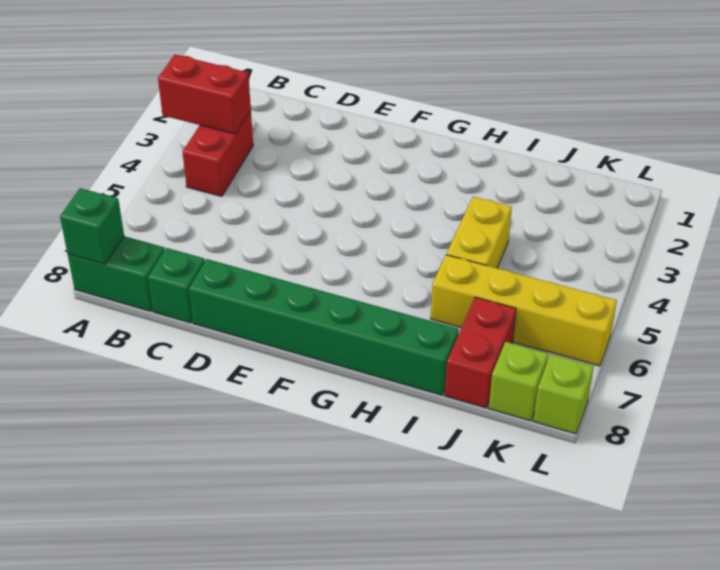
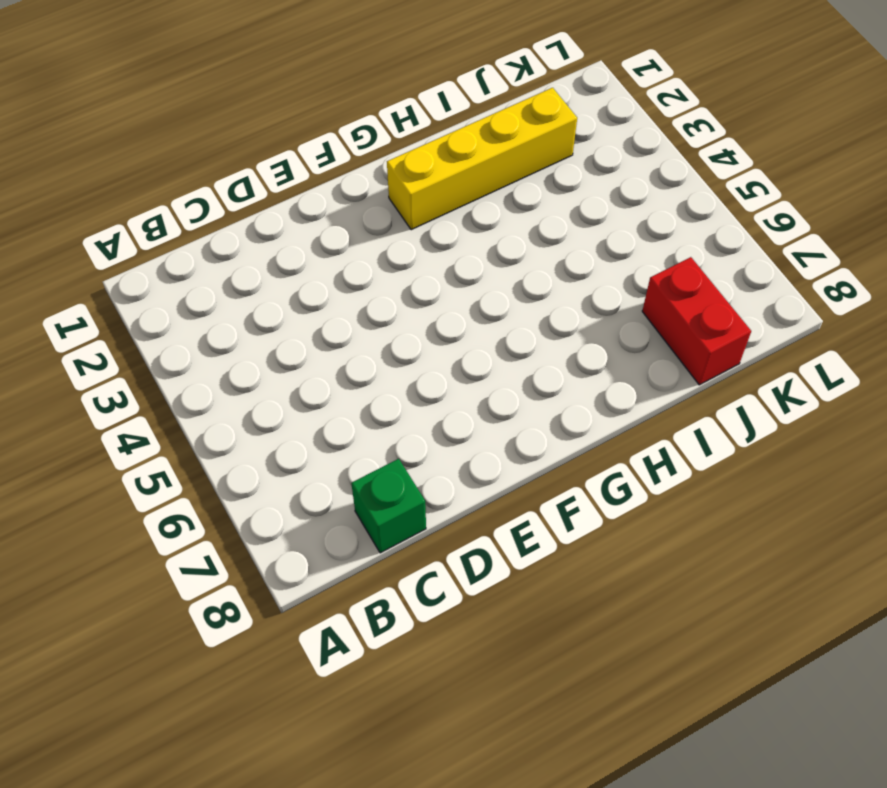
yellow brick G2:J2 level 1 -> yellow brick I6:L6 level 1
none -> green brick A8:B8 level 1
none -> red brick B3:B4 level 1

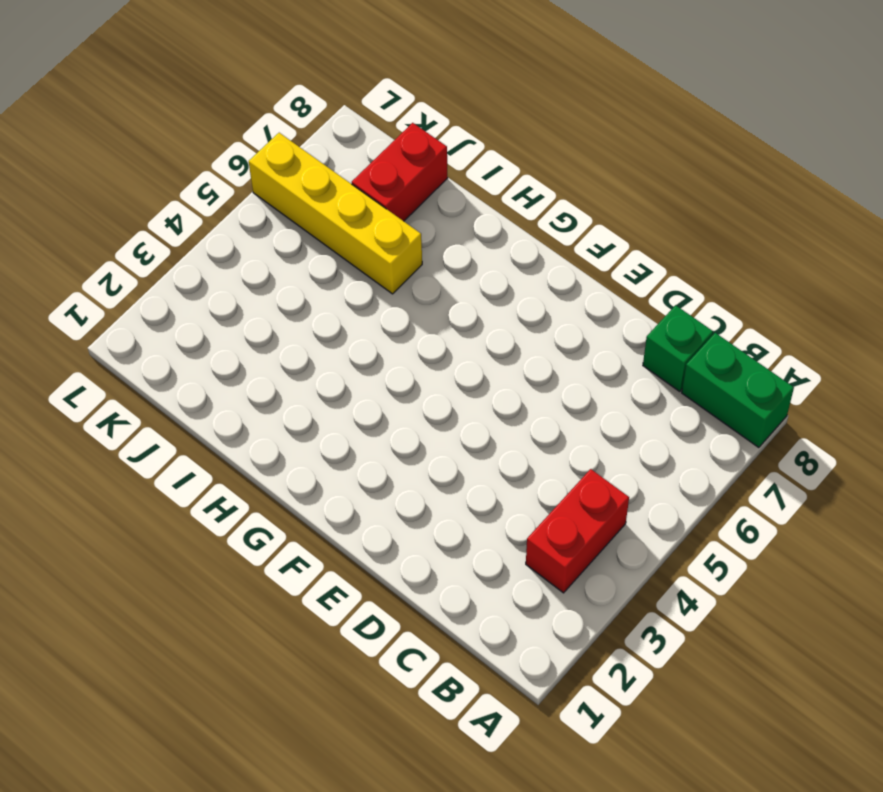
none -> green brick D8:I8 level 1
none -> yellow brick I4:I5 level 1

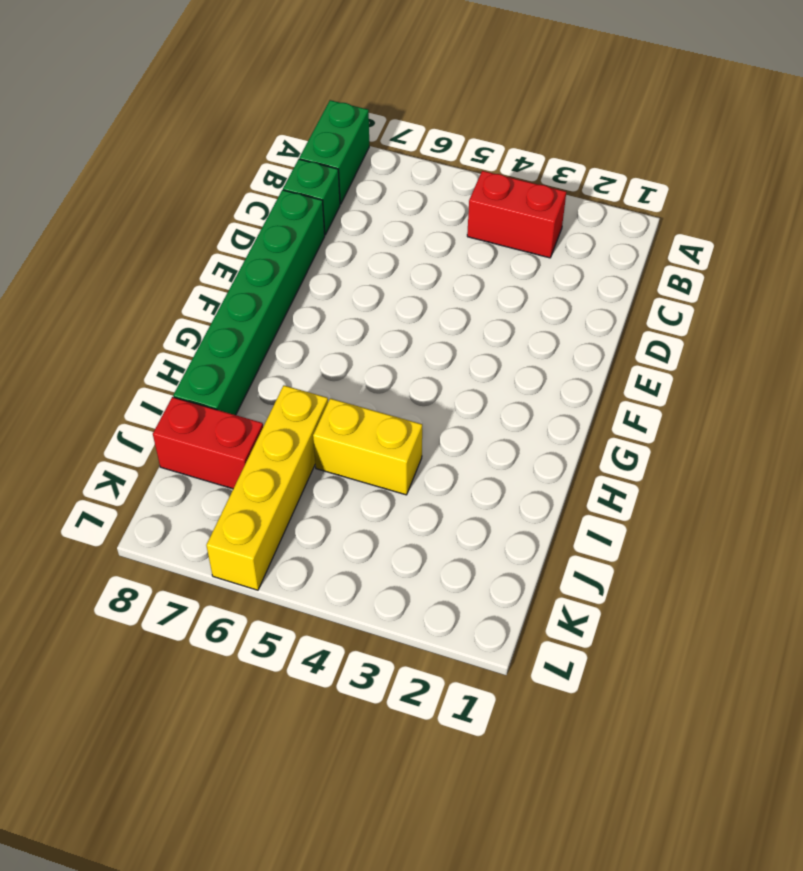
none -> lime brick K8 level 1
none -> lime brick L8 level 1

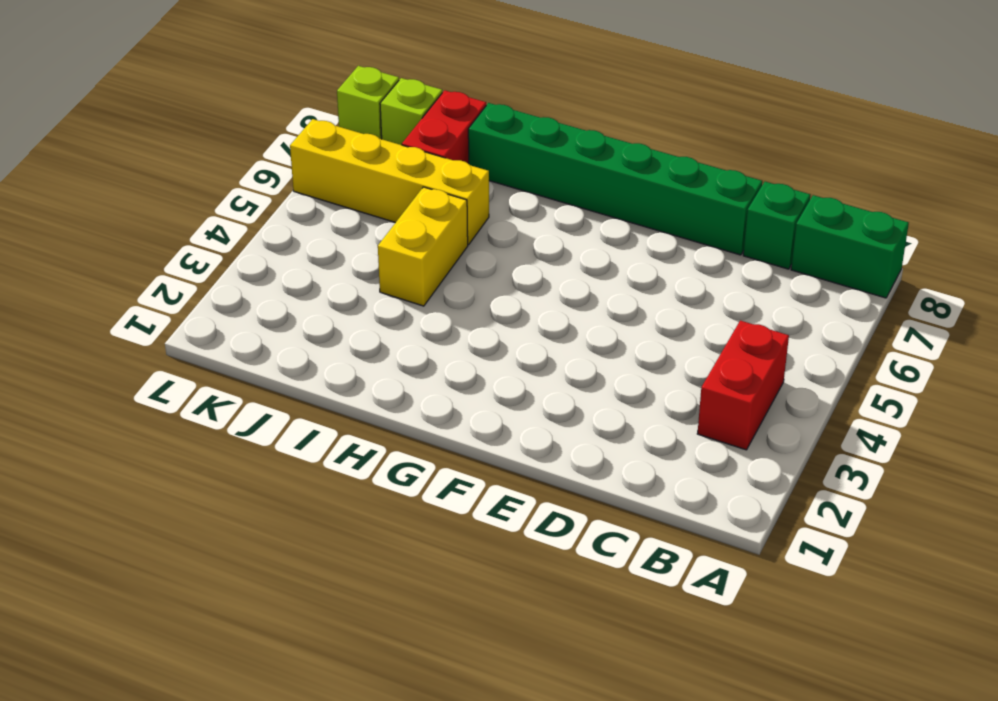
none -> red brick A3:B3 level 2
none -> green brick A8 level 2

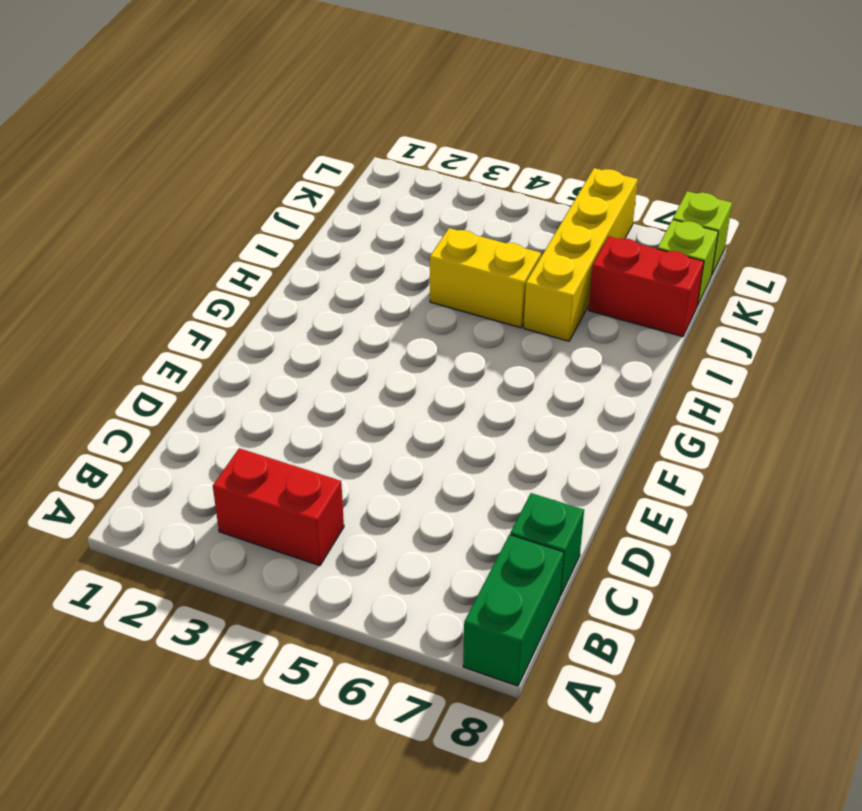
none -> green brick D8:I8 level 1
none -> red brick A3:B3 level 2

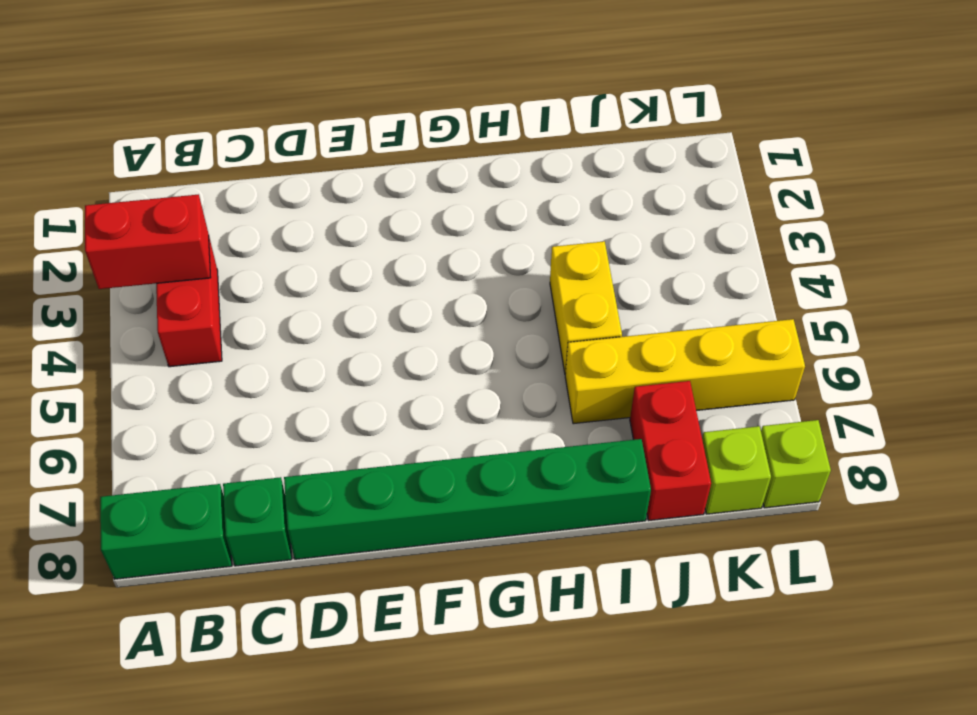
none -> green brick A8 level 2

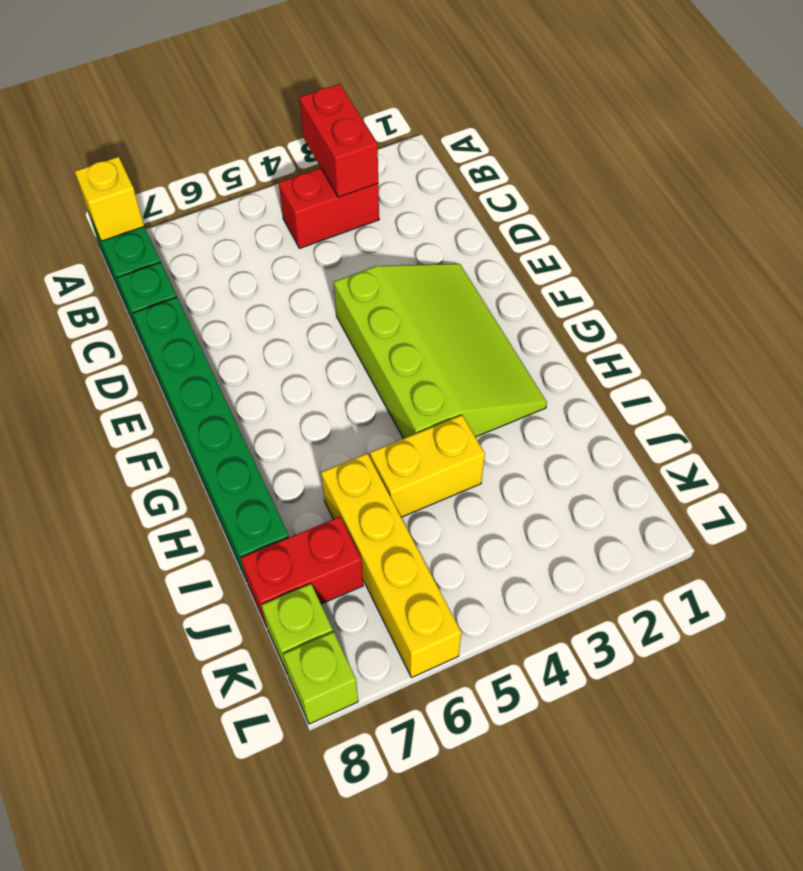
yellow brick A8 level 2 -> green brick A8 level 2
lime slope E2:H4 level 1 top 4 -> none

